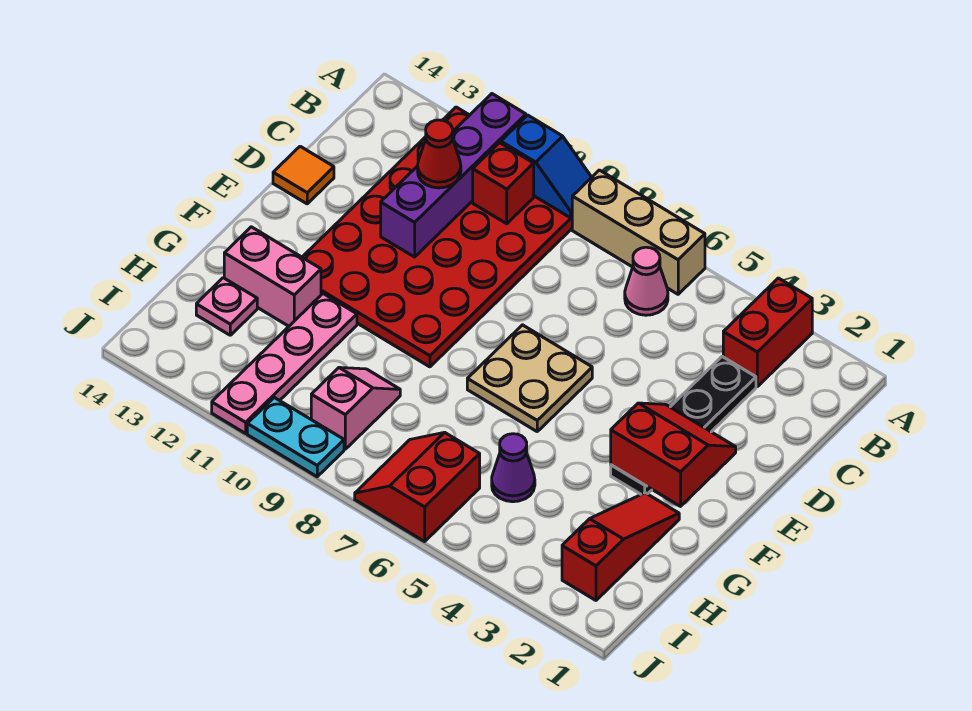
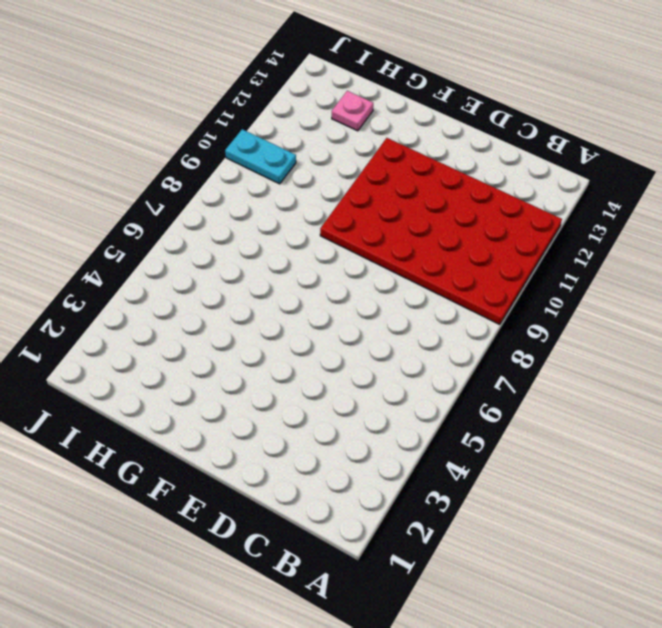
cyan plate I10:J10 level 1 -> cyan plate J9:J10 level 1
none -> red brick A3:B3 level 1
none -> tan brick A6:A8 level 1
none -> pink cone B6 level 1

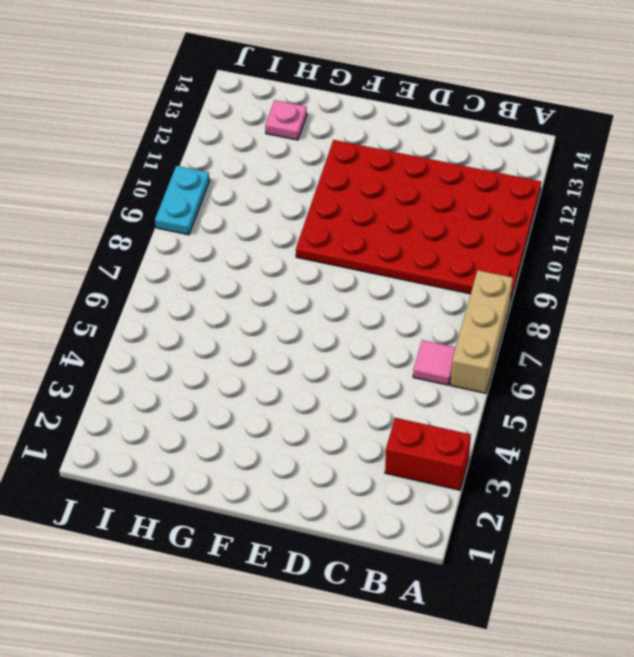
pink tile B6 level 1 -> pink cone B6 level 1
none -> black plate C3:F3 level 1
none -> orange tile D14 level 1
none -> tan plate E6:F7 level 1

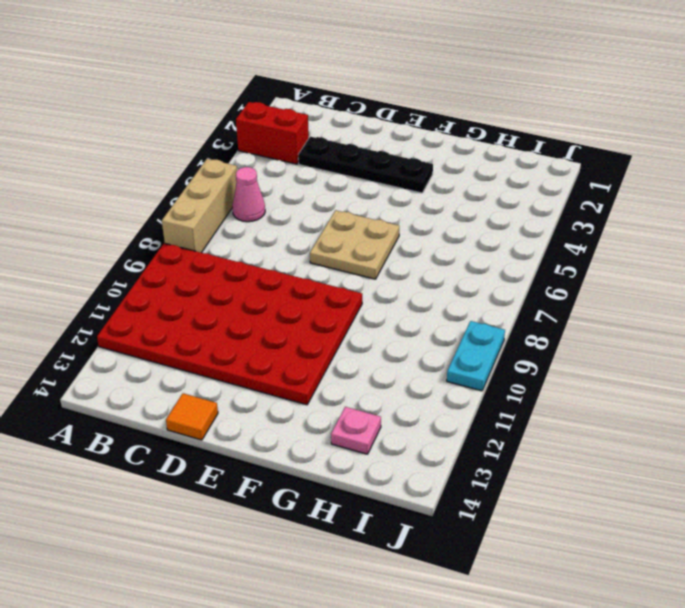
none -> red slope G2:I2 level 1 top I
none -> pink plate G11:J11 level 1
none -> pink brick G12:G13 level 1

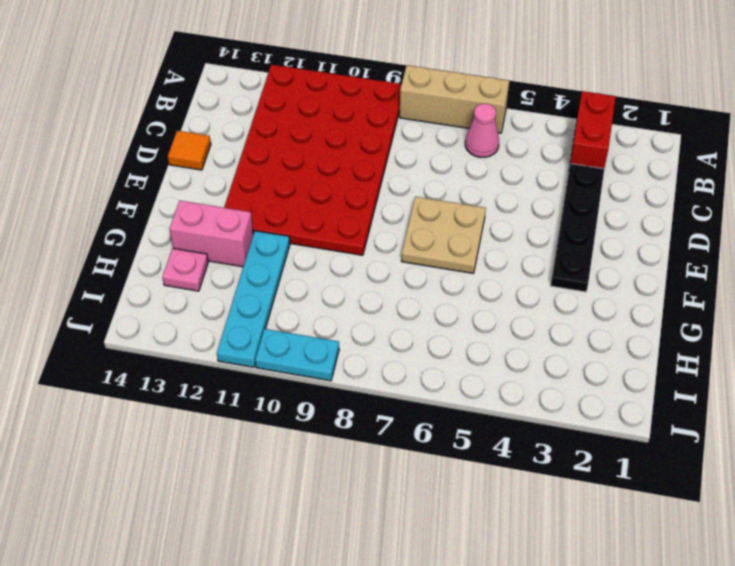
cyan plate G11:J11 level 1 -> pink plate G11:J11 level 1
none -> red slope G2:I2 level 1 top I
none -> purple cone H5 level 1
none -> pink slope H9:I9 level 1 top I

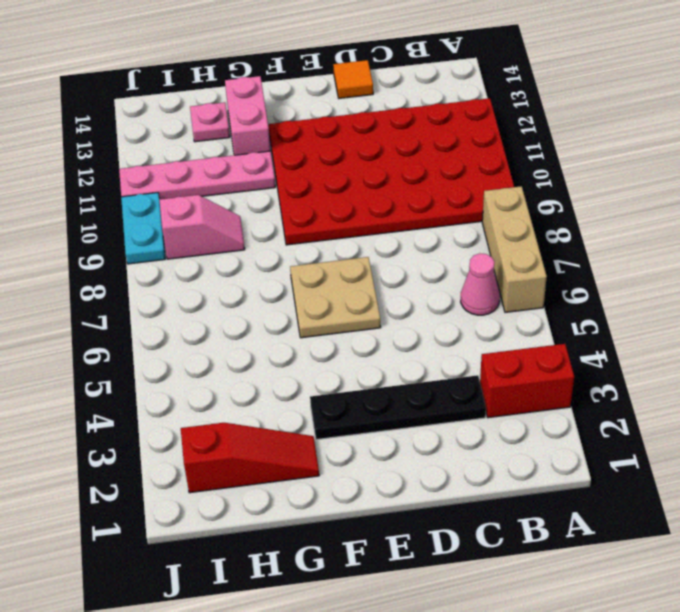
none -> purple cone H5 level 1
none -> red slope I6:J7 level 1 top 6
none -> blue slope A9:A10 level 2 top 10

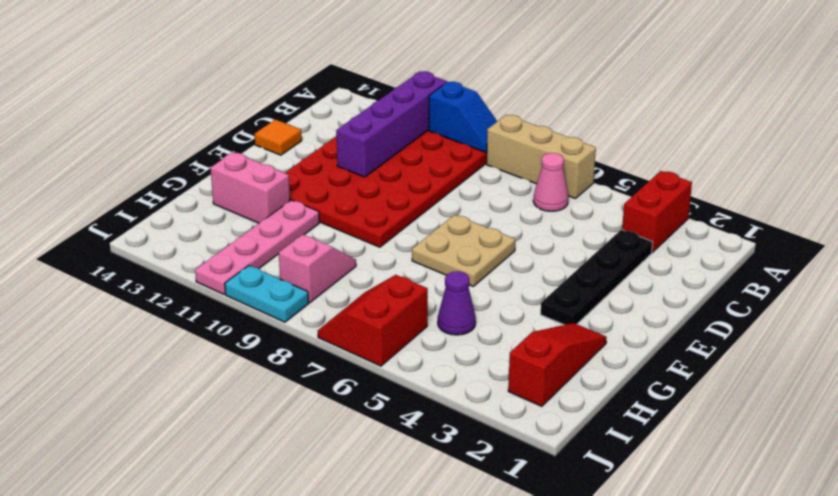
none -> pink plate H13 level 1
none -> red brick B10 level 2
none -> red slope E2:F3 level 2 top F

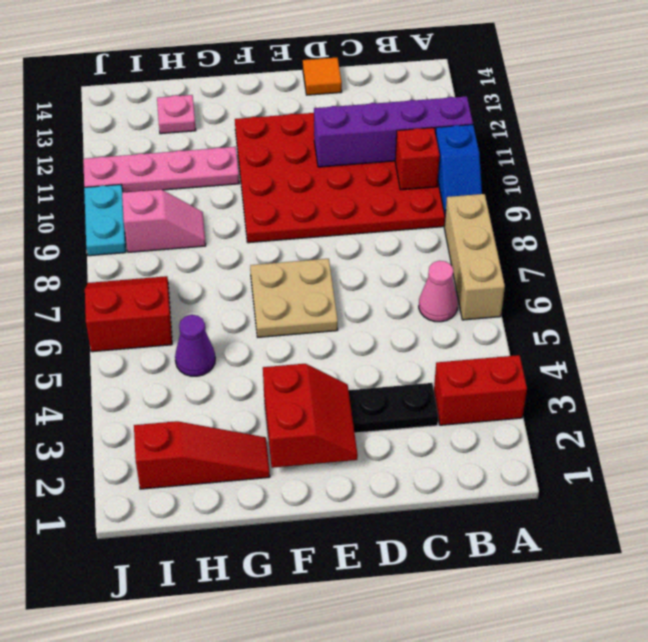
none -> pink brick G12:G13 level 1
none -> red cone C11 level 3

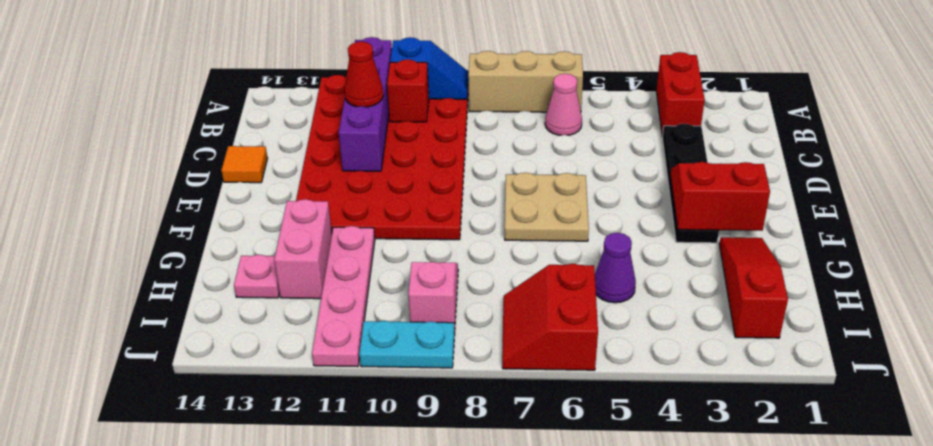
pink brick G12:H12 level 1 -> pink brick G12:G13 level 1

